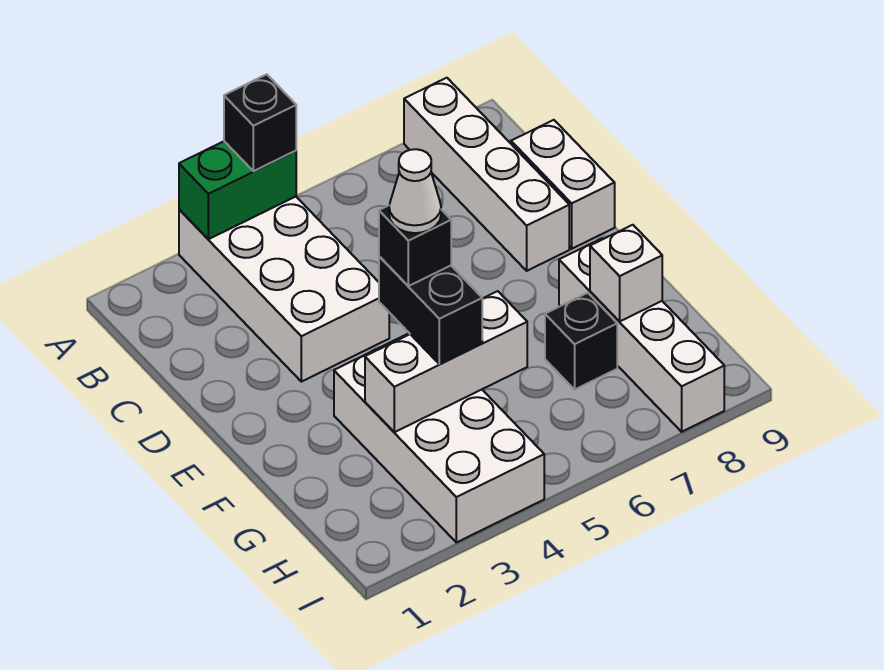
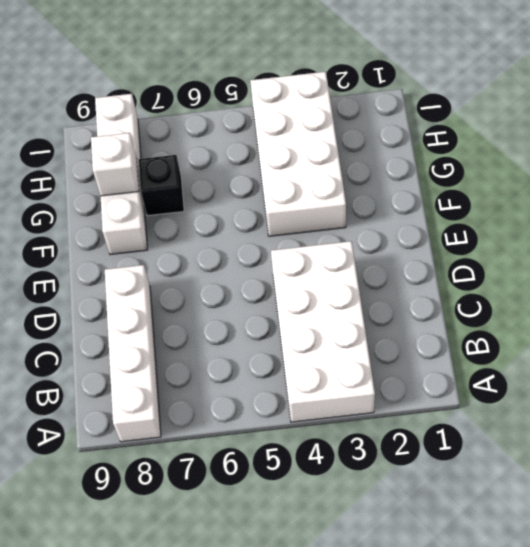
none -> white brick C9:D9 level 1
none -> green brick A3:A4 level 2
none -> white brick G3:G5 level 2

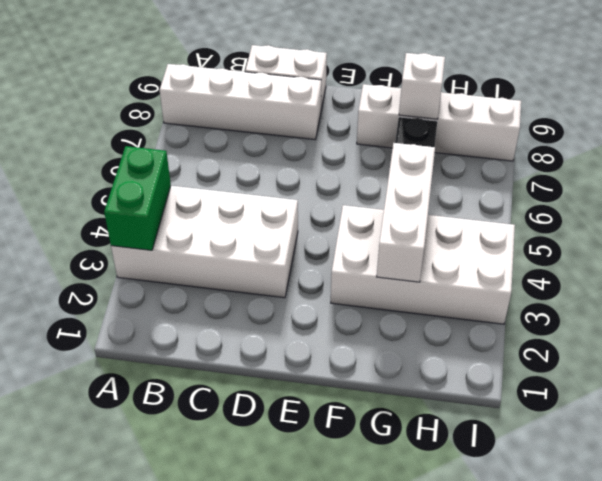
none -> black brick A4 level 3
none -> black brick F4:G4 level 3
none -> black brick F4 level 4

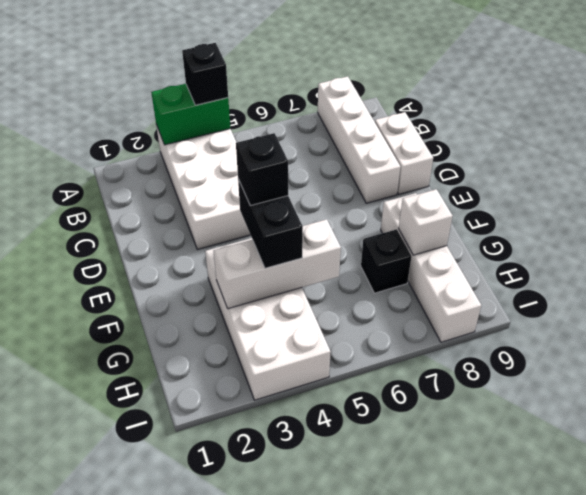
none -> white cone F4 level 5

